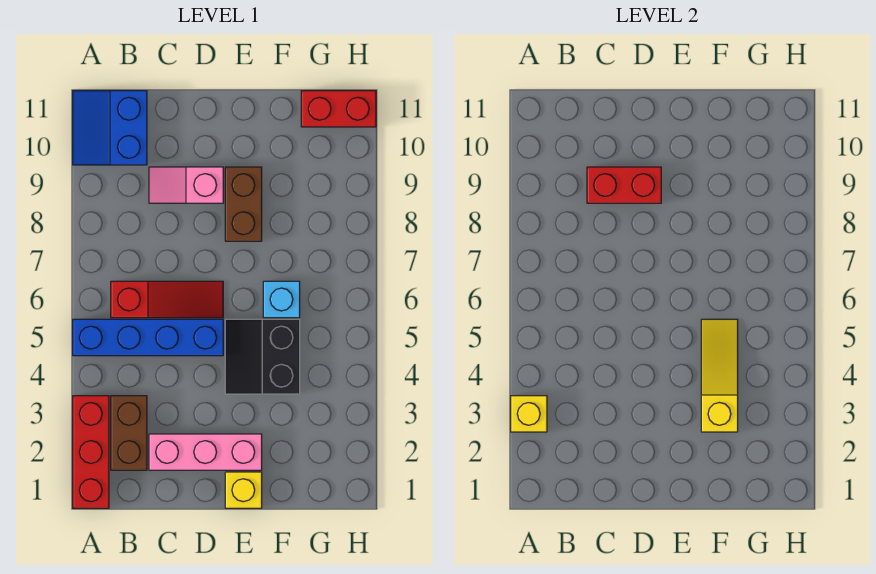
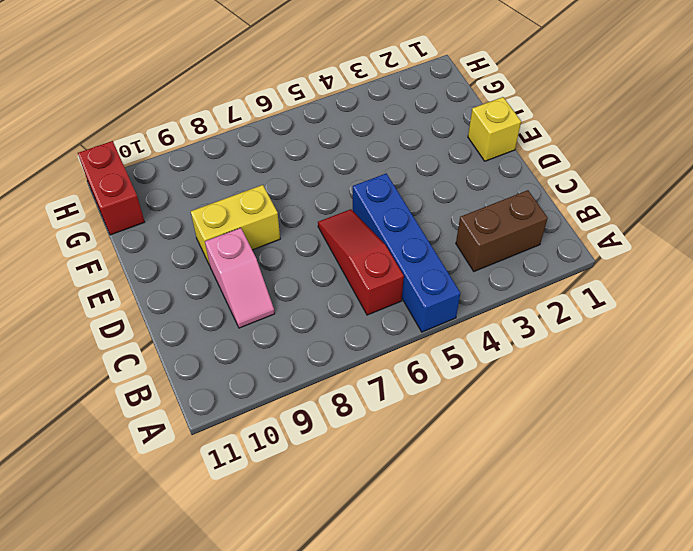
yellow brick E8:E9 level 1 -> brown brick E8:E9 level 1
none -> red brick A1:A3 level 1
none -> blue slope A10:B11 level 1 top B
none -> pink brick C2:E2 level 1

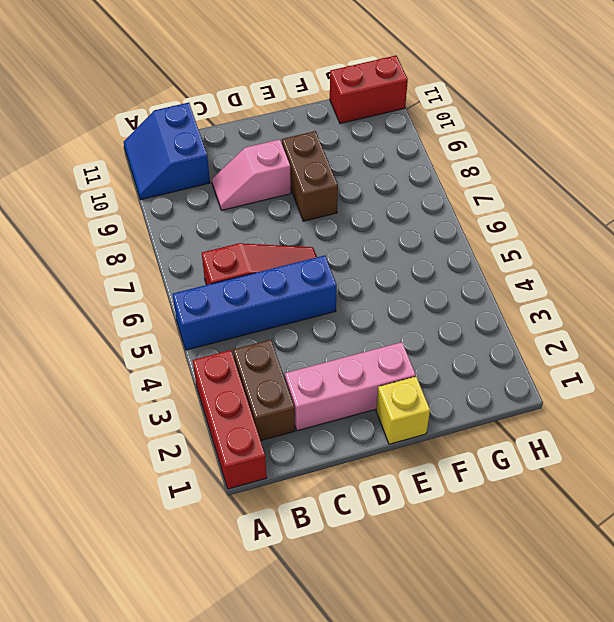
none -> black slope E4:F5 level 1 top F
none -> cyan brick F6 level 1
none -> yellow brick A3 level 2

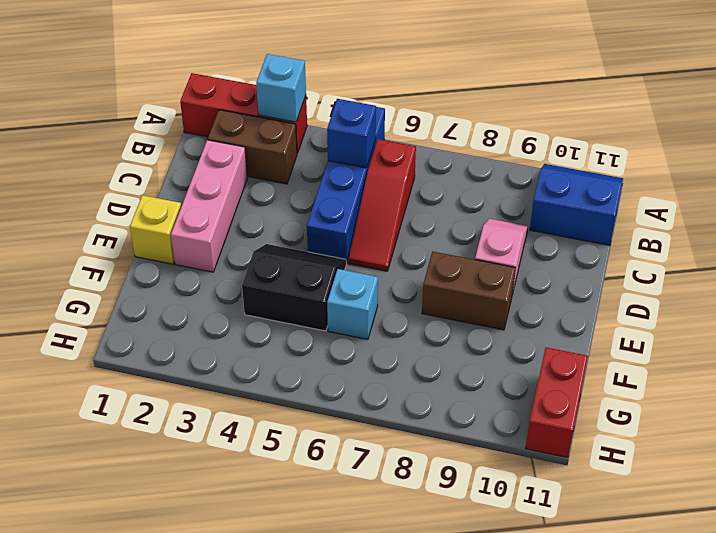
cyan brick A3 level 2 -> yellow brick A3 level 2
blue brick B5 level 2 -> none
none -> red brick C9:D9 level 2
none -> yellow slope F3:F5 level 2 top 3

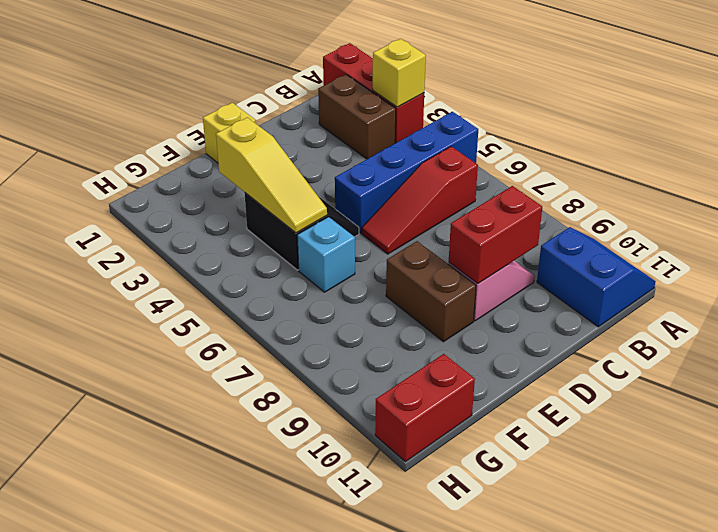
none -> pink brick C2:E2 level 1

